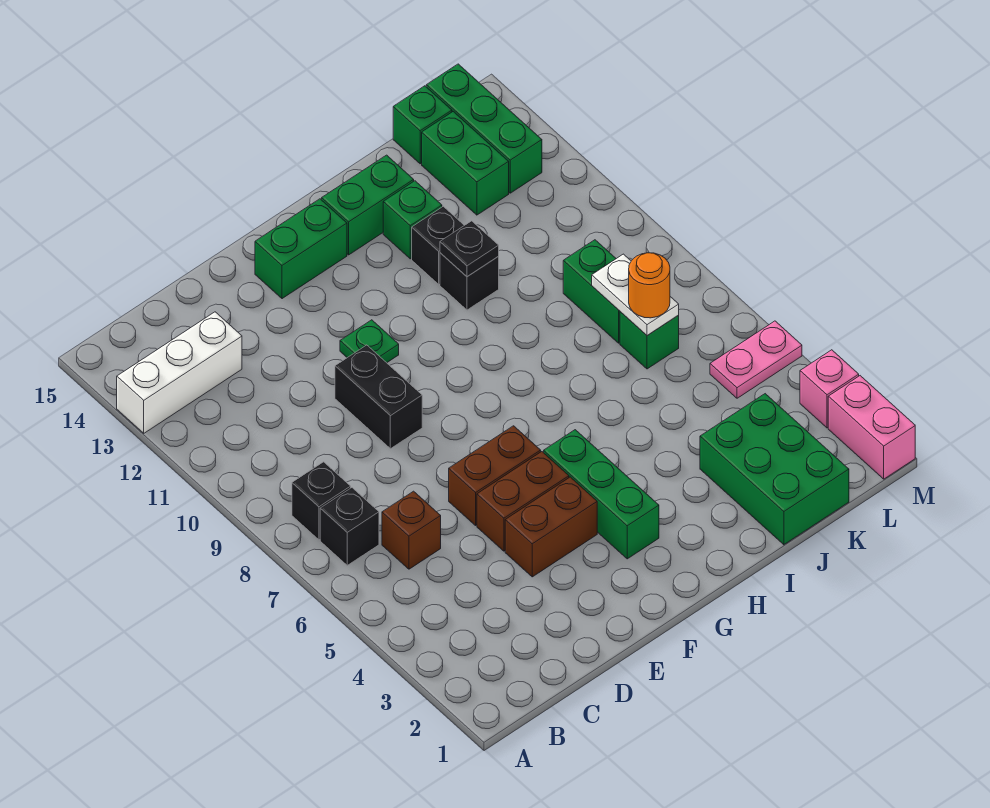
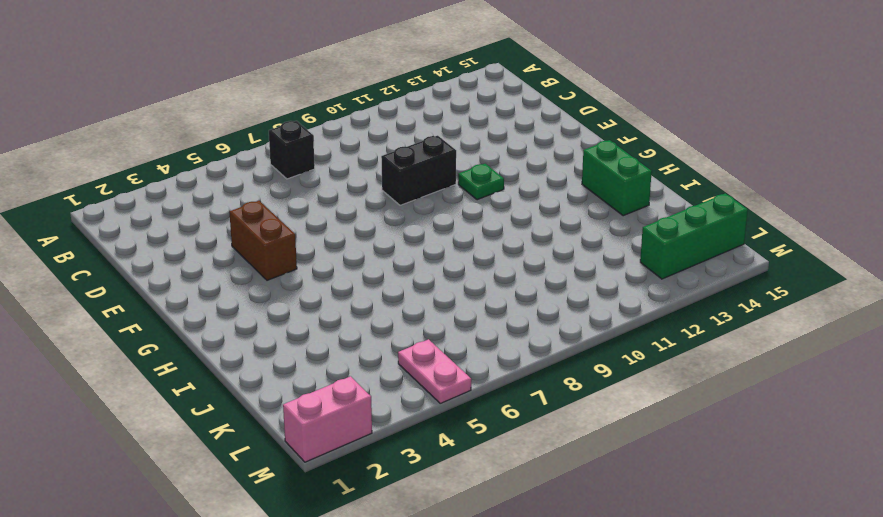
none -> white brick A13:C13 level 1
none -> black brick B8 level 1
none -> brown brick C6 level 1

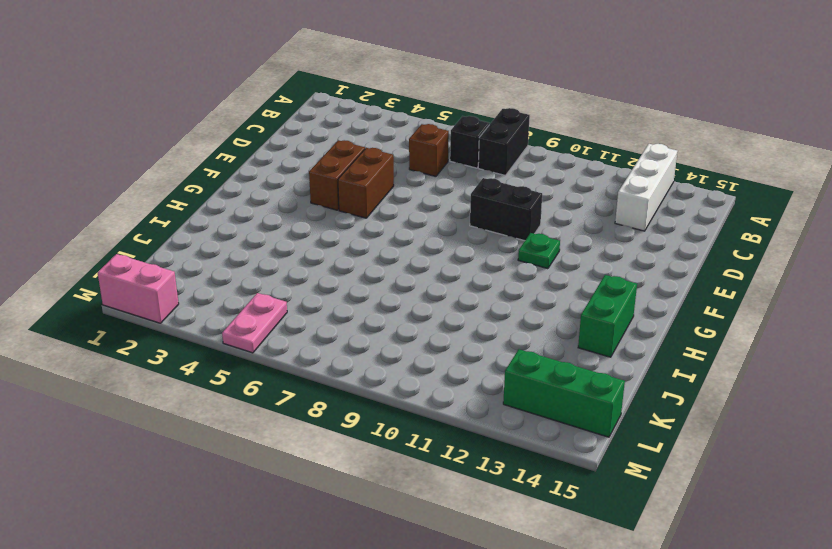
black brick A8:B8 level 1 -> black brick B8 level 1
none -> brown brick E6:F6 level 1
none -> green brick F14:G14 level 1
none -> green brick G3:G5 level 1

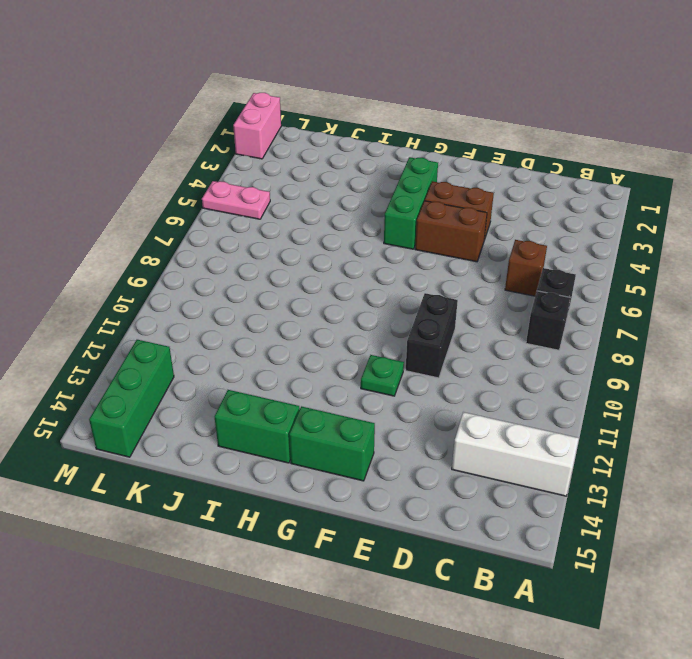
none -> brown brick E6:F6 level 1
none -> black brick I11 level 1
none -> black brick I12 level 1

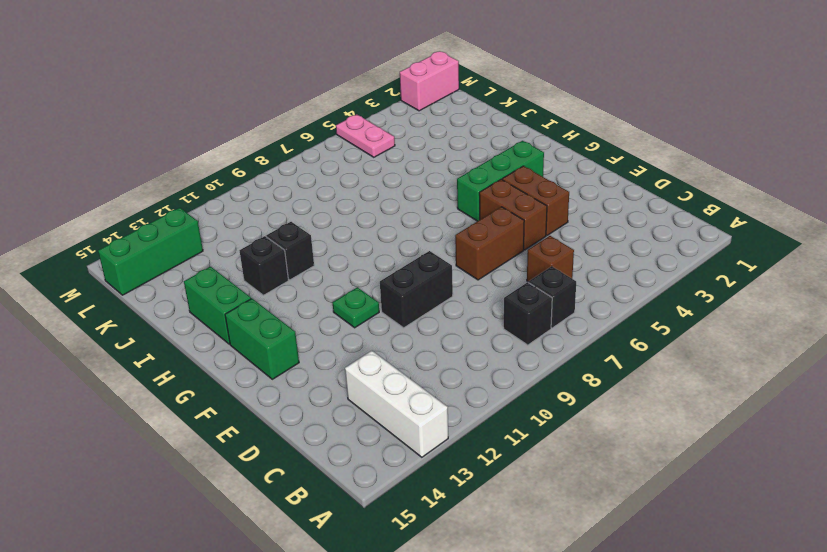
brown brick E6:E7 level 1 -> brown brick E6:F6 level 1
none -> green brick I13 level 1
none -> green brick J1:K3 level 1
none -> green brick K7 level 1

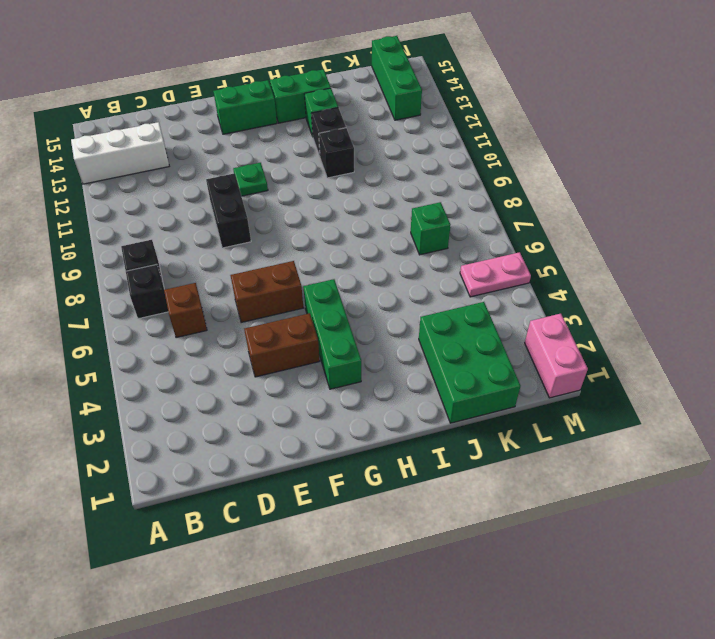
none -> brown brick E5:F5 level 1
none -> green brick K8:K9 level 1
none -> green brick K13:K14 level 1

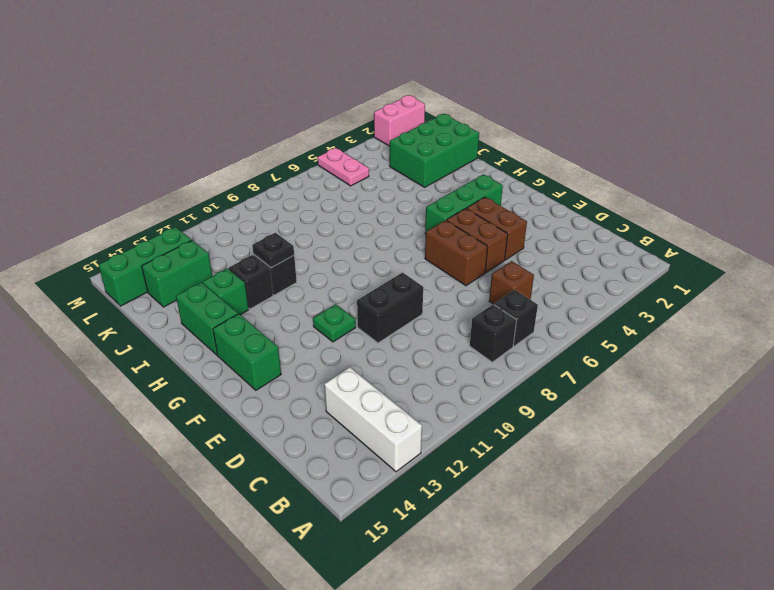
none -> green brick K7 level 1
none -> green brick K8:K9 level 1
none -> green brick K15 level 1

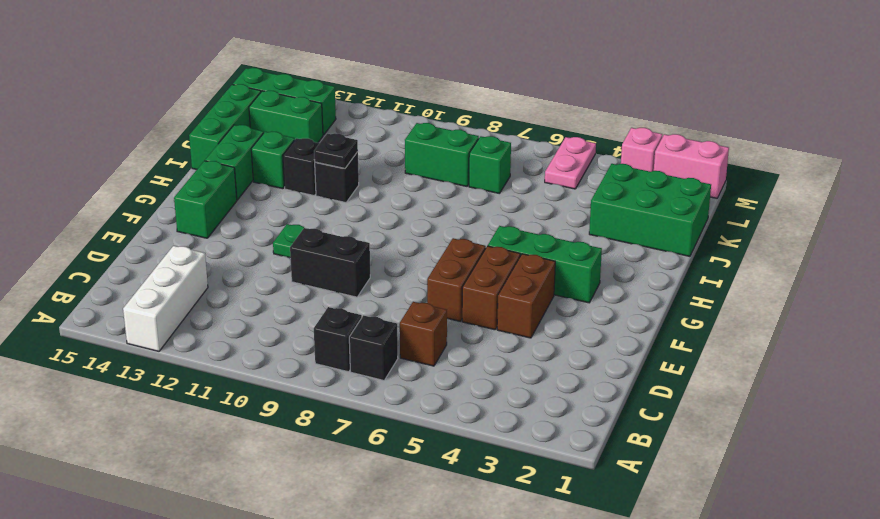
green brick I15:K15 level 1 -> green brick K15 level 1
none -> white plate K7:K8 level 2
none -> orange round brick K7 level 3

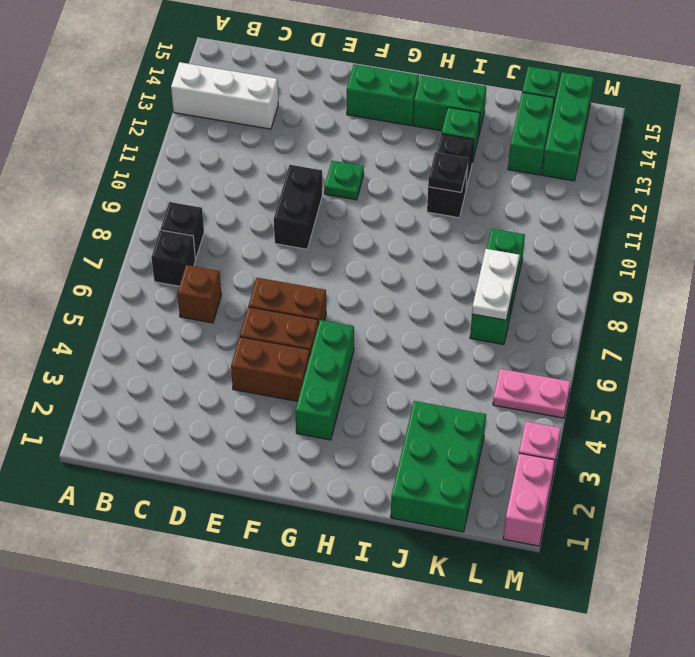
none -> orange round brick K7 level 3

